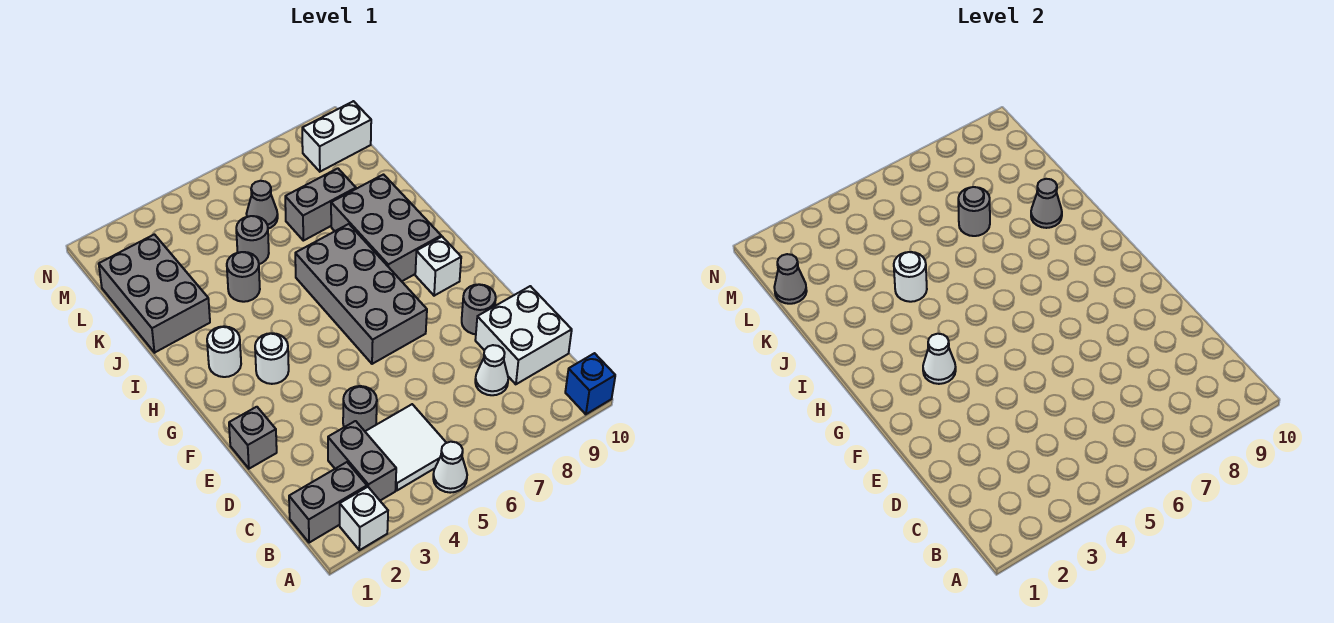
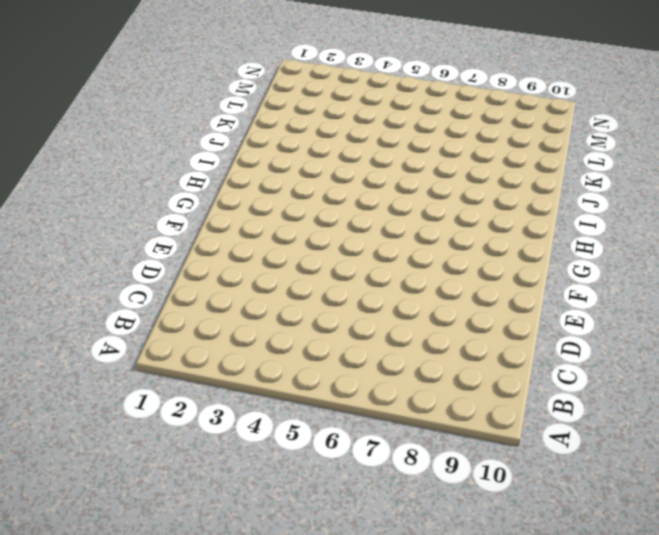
none -> white brick A2 level 1
none -> white cone A5 level 1
none -> blue brick A10 level 1

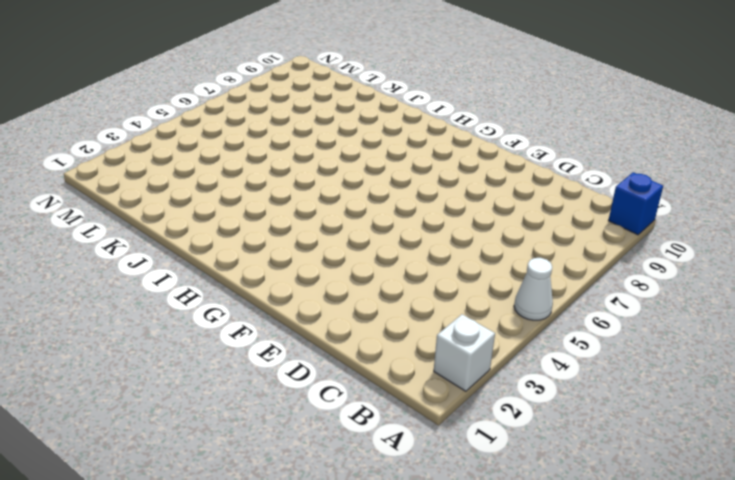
none -> grey brick B1:B2 level 1
none -> grey brick B3:C3 level 1
none -> white tile B4:C5 level 1

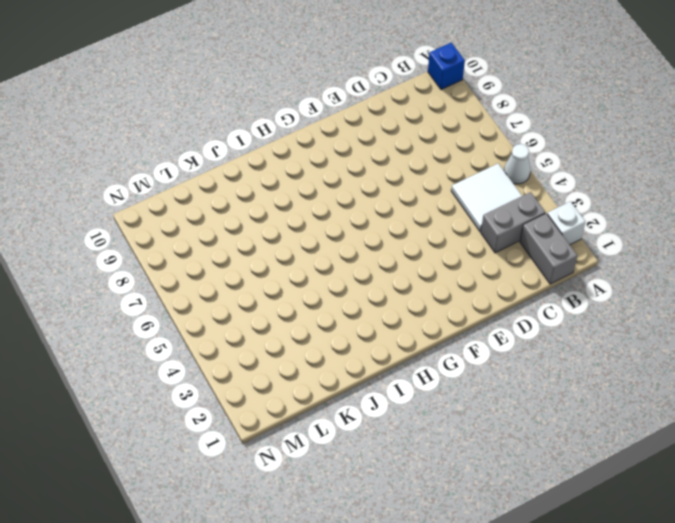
none -> white cone C8 level 1
none -> white brick C9:D10 level 1
none -> grey round brick D4 level 1

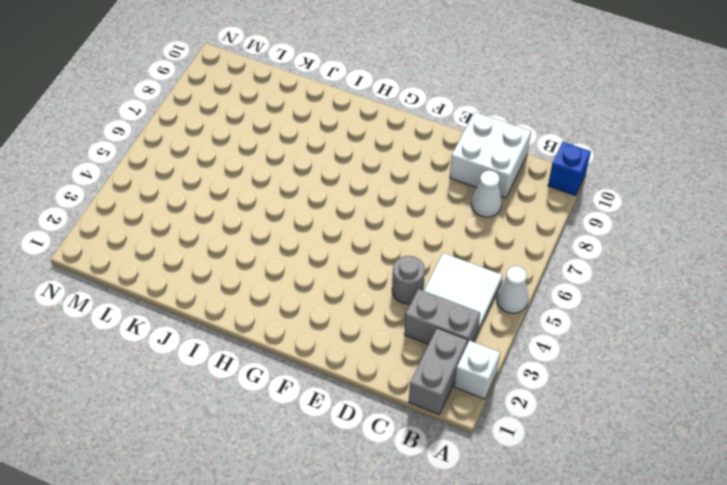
none -> grey brick E1 level 1
none -> grey round brick E9 level 1
none -> grey brick F6:I7 level 1

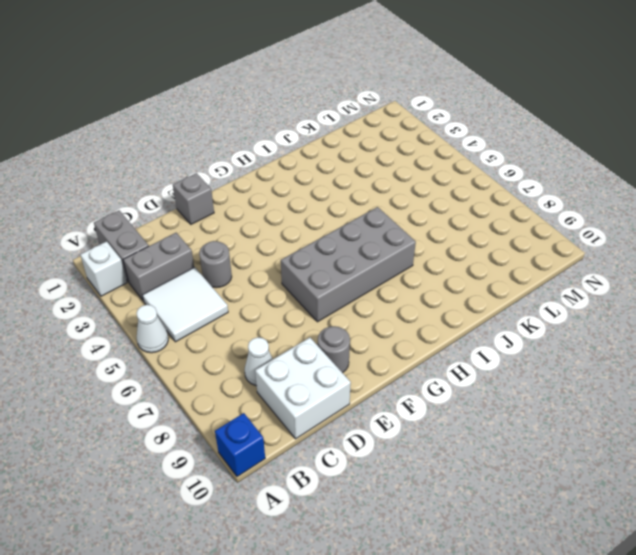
none -> white round brick G3 level 1
none -> white brick G9 level 1
none -> white round brick H2 level 1

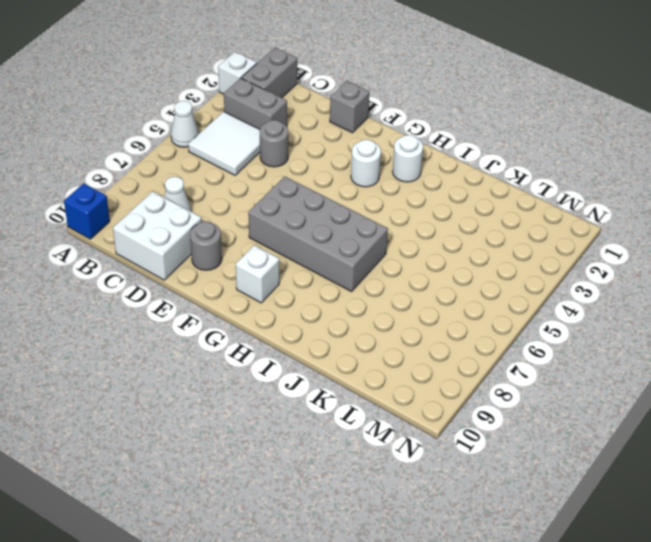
none -> grey brick H8:J9 level 1
none -> grey brick J1:L2 level 1
none -> grey round brick J4 level 1

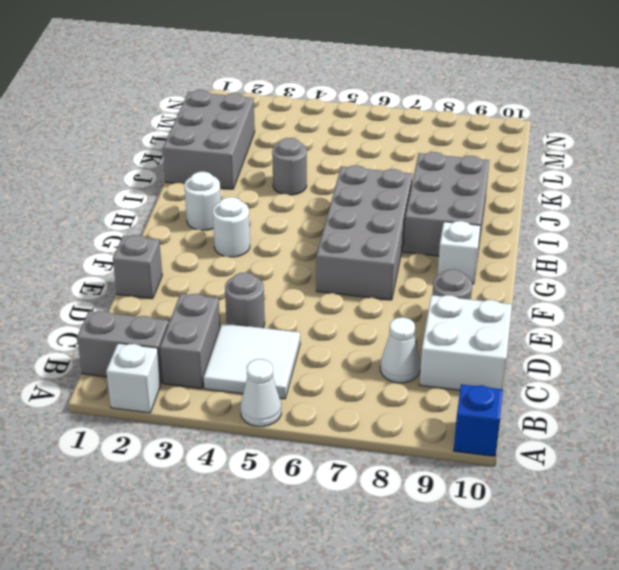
none -> grey round brick K5 level 1
none -> grey brick K7:K8 level 1
none -> grey cone L6 level 1

